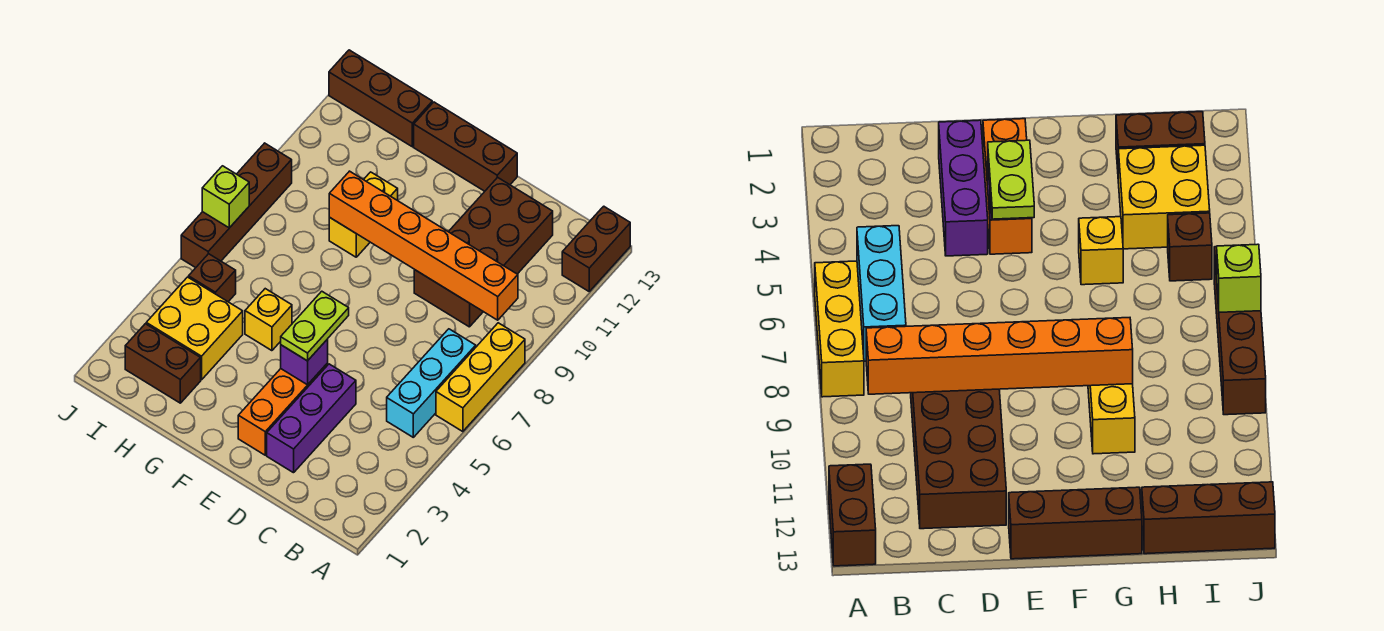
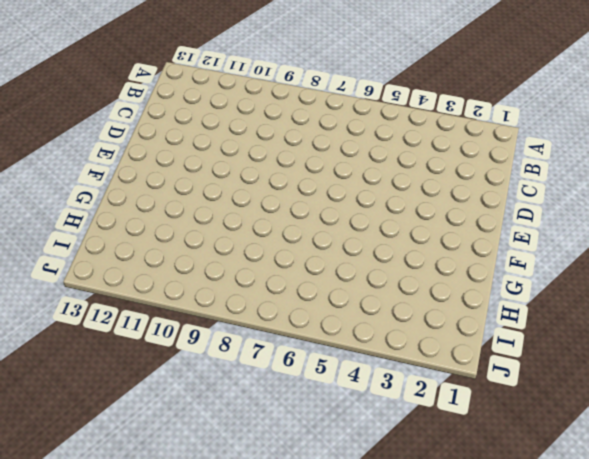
none -> yellow brick A6:A8 level 1
none -> brown brick A12:A13 level 1
none -> cyan brick B5:B7 level 1

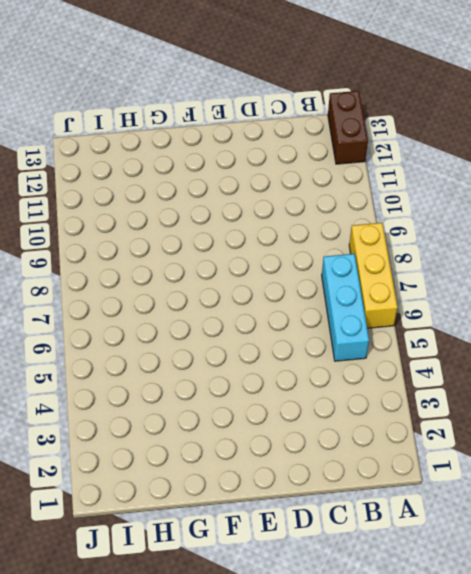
none -> brown brick C9:D12 level 1
none -> purple brick D2:D4 level 1
none -> orange brick E2:E4 level 1

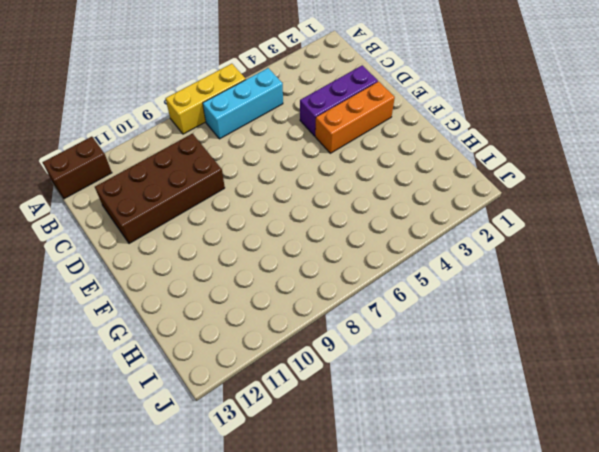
none -> brown brick E13:G13 level 1
none -> yellow brick G5 level 1
none -> yellow brick G9:G10 level 1

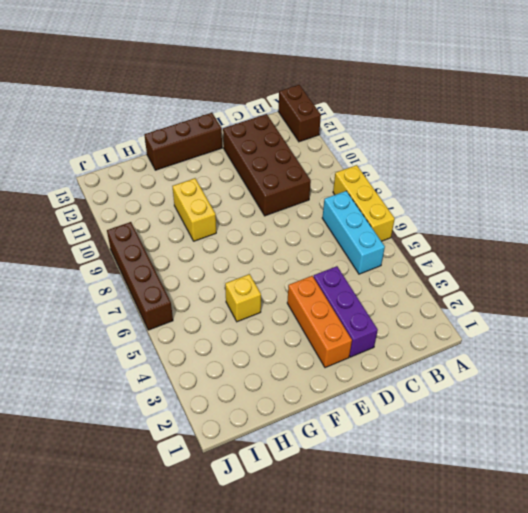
none -> brown brick H2:I2 level 1
none -> yellow brick H3:I4 level 1
none -> brown brick H13:J13 level 1

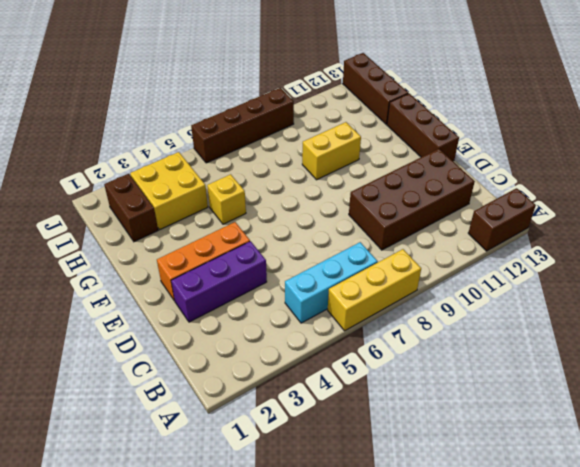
none -> brown brick I5 level 1
none -> orange brick B9:G9 level 2
none -> purple brick E4 level 2

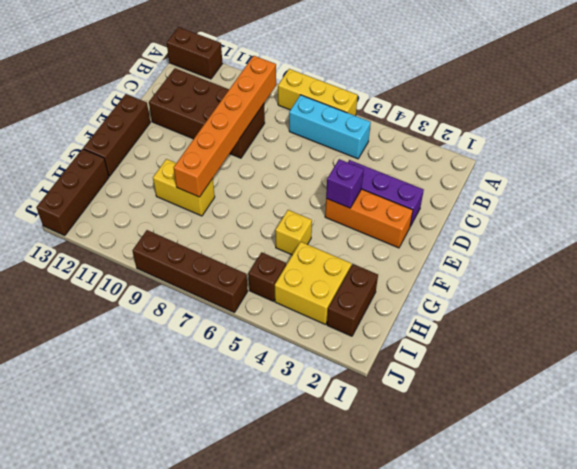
none -> lime brick J7 level 2
none -> lime plate E4:E5 level 3

